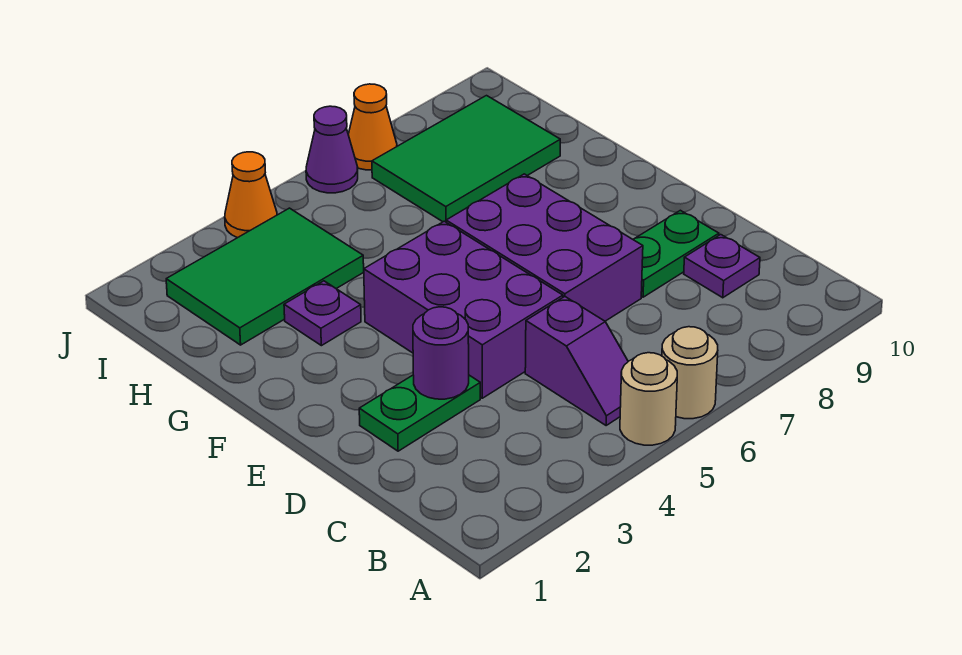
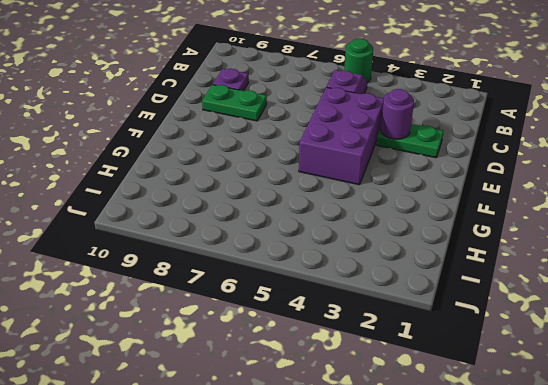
green round brick A5 level 1 -> tan round brick A5 level 1
none -> tan round brick A6 level 1
none -> purple brick D6:F7 level 1
none -> purple plate G3 level 1

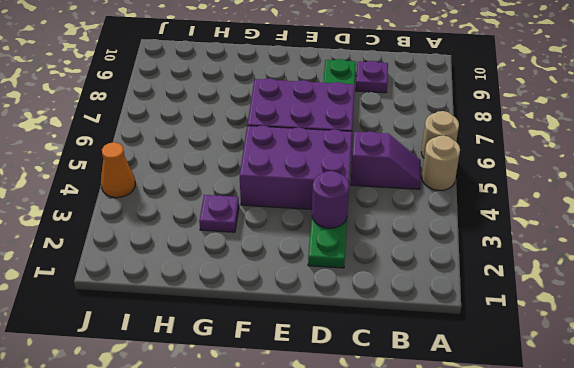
none -> green tile H2:I4 level 1
none -> green tile H7:I9 level 1
none -> purple cone J6 level 1

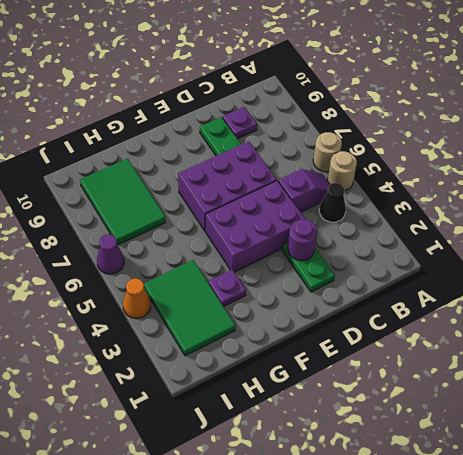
black cone B4 level 1 -> none
none -> orange cone J7 level 1

